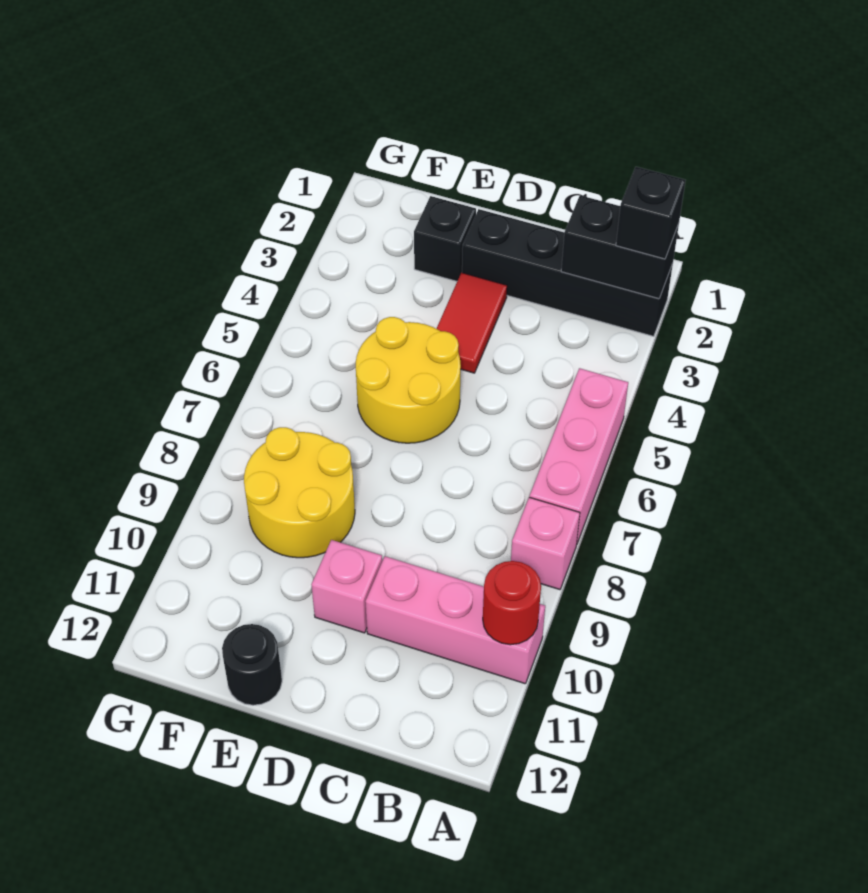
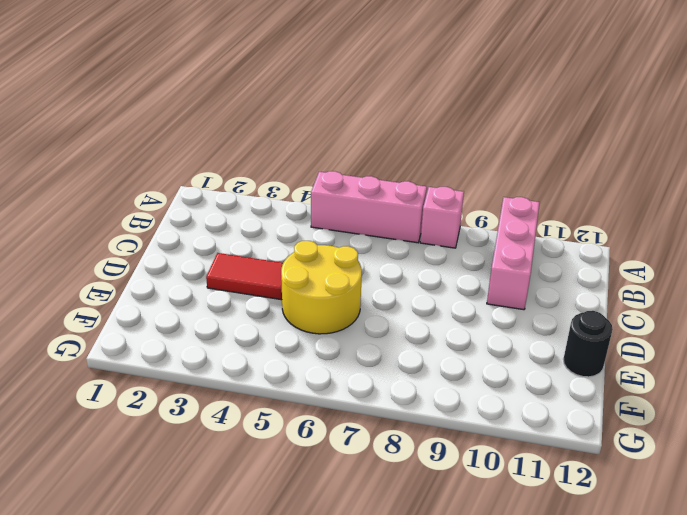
none -> black brick A2:D2 level 1
none -> pink brick D10 level 1
none -> black brick E2 level 1

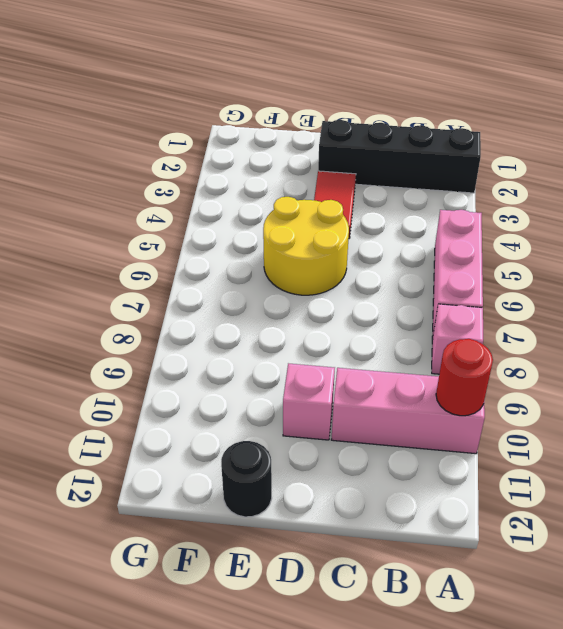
none -> black brick E2 level 1
none -> yellow round brick E8:F9 level 1
none -> black brick A2:B2 level 2

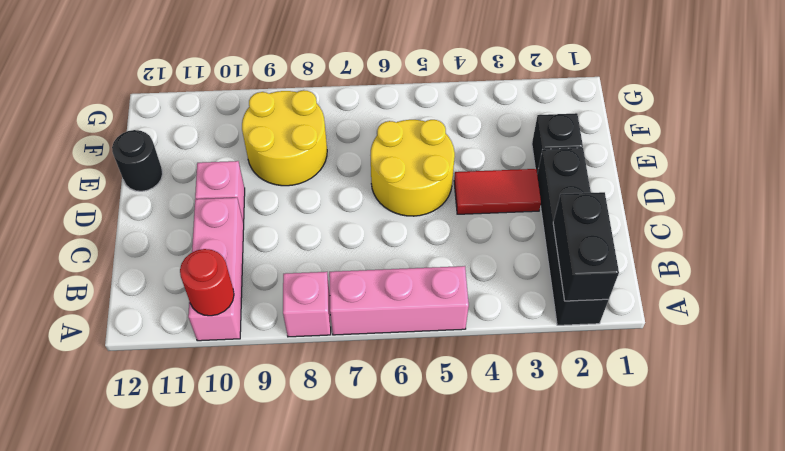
none -> black brick A2 level 3

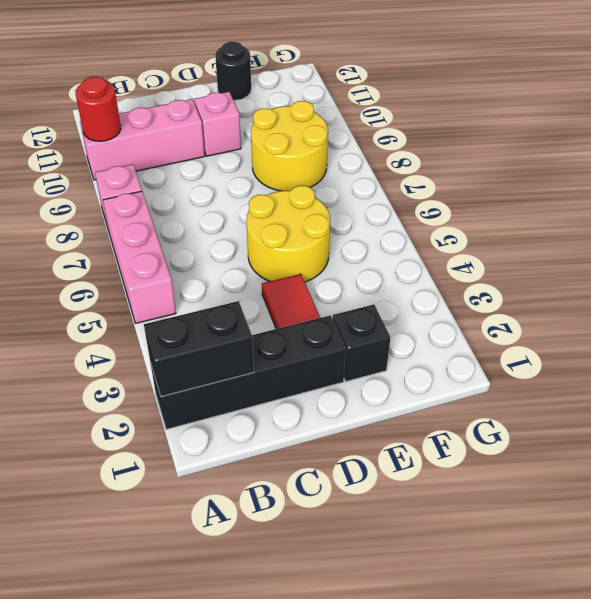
none -> black brick A2 level 3

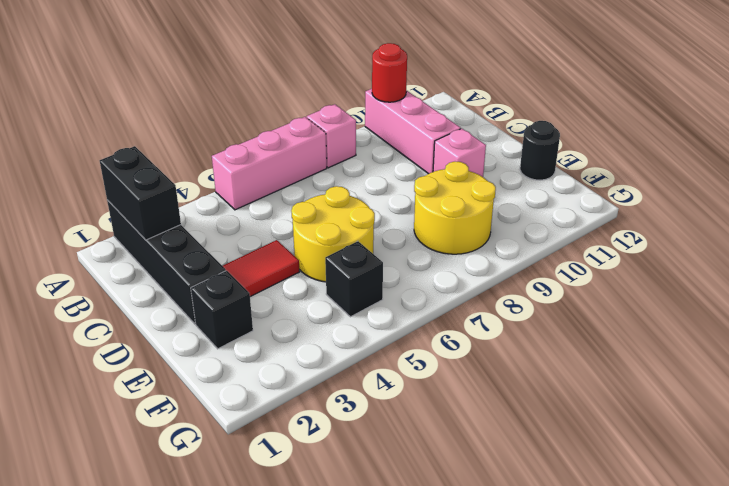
black brick F5 level 1 -> black brick A2 level 3

